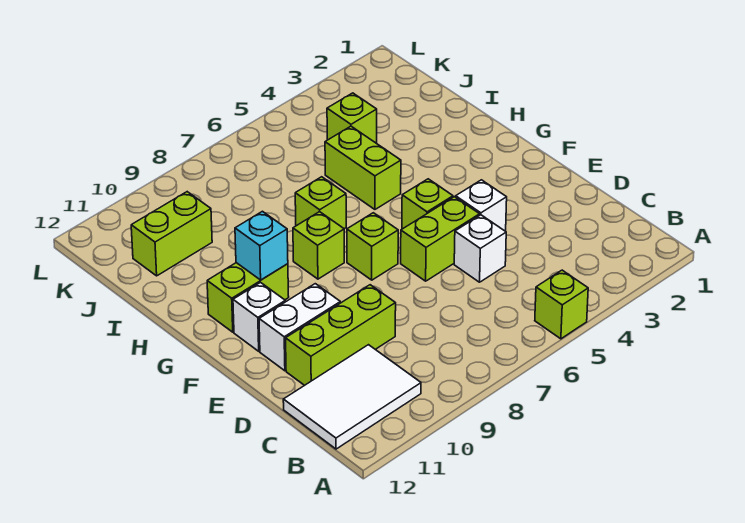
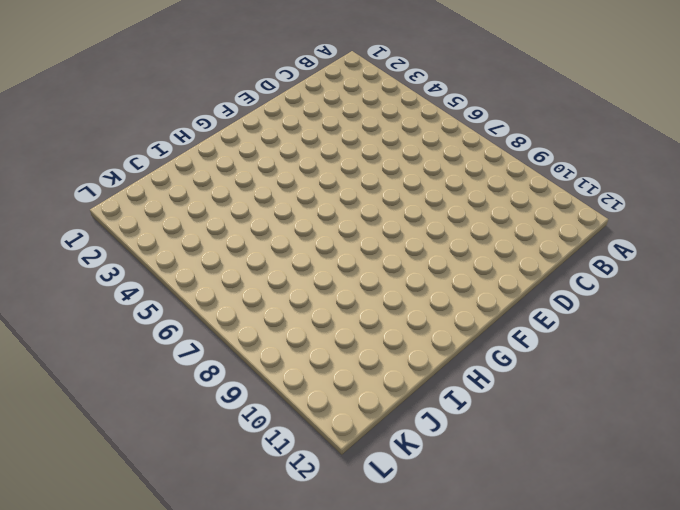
none -> lime brick A5 level 1
none -> white tile B10:C12 level 1
none -> white brick D5 level 1

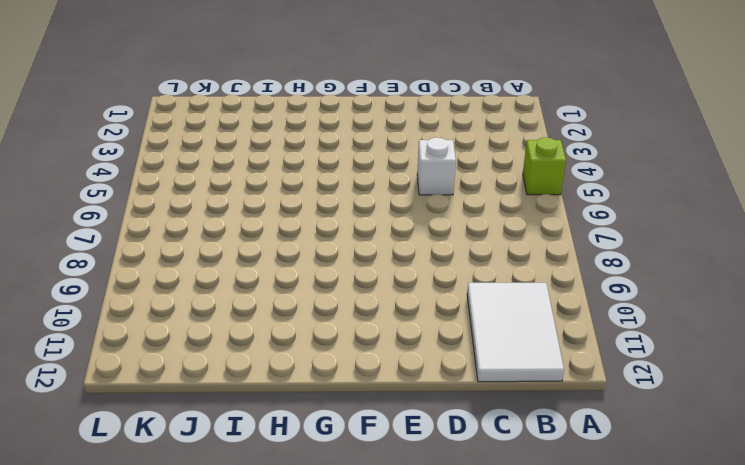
none -> lime brick D9:D11 level 1
none -> white brick E4 level 1
none -> lime brick E5:E6 level 1

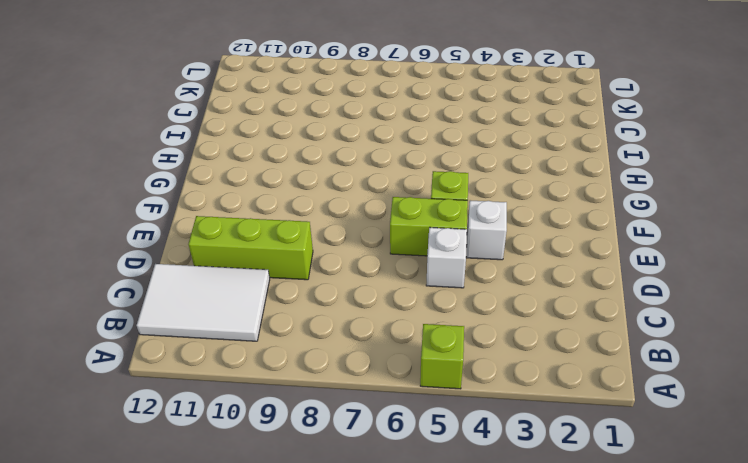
none -> white brick E10:E11 level 1
none -> lime brick F7 level 1
none -> white brick F11 level 1

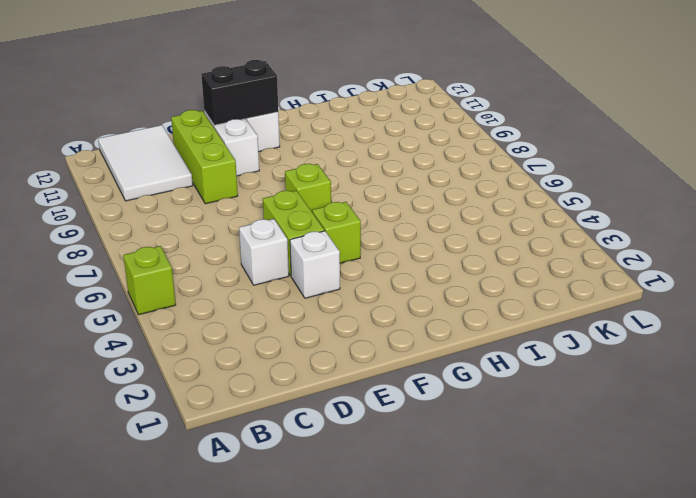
black brick E11:F11 level 2 -> none
none -> lime brick G8 level 1
none -> lime brick G10:G11 level 1
none -> lime brick H5:I5 level 1

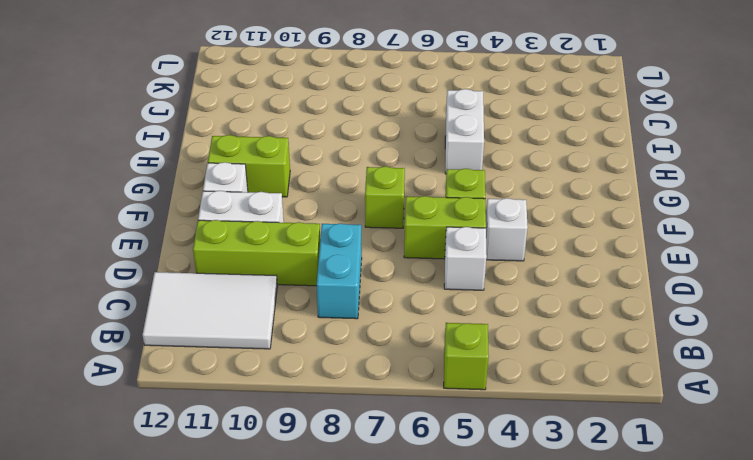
cyan brick C8:D8 level 1 -> none
white brick H5:I5 level 1 -> lime brick H5:I5 level 1
none -> lime brick G8 level 1
none -> lime brick H7 level 1
none -> lime brick J4 level 1

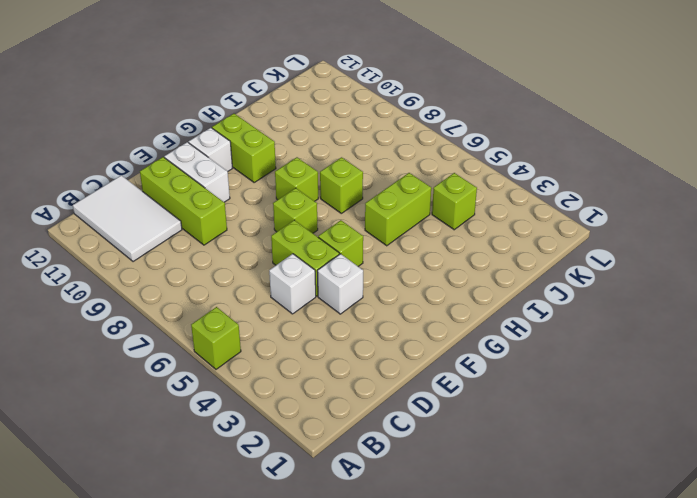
none -> lime brick J10:J11 level 1
none -> cyan brick G10 level 2

